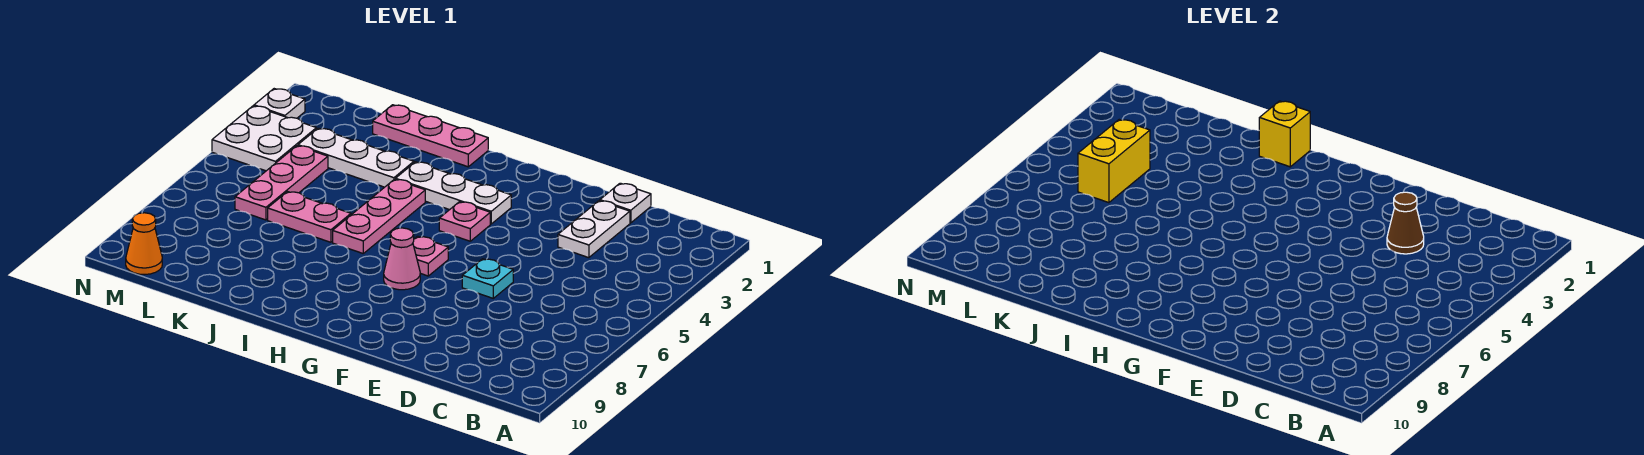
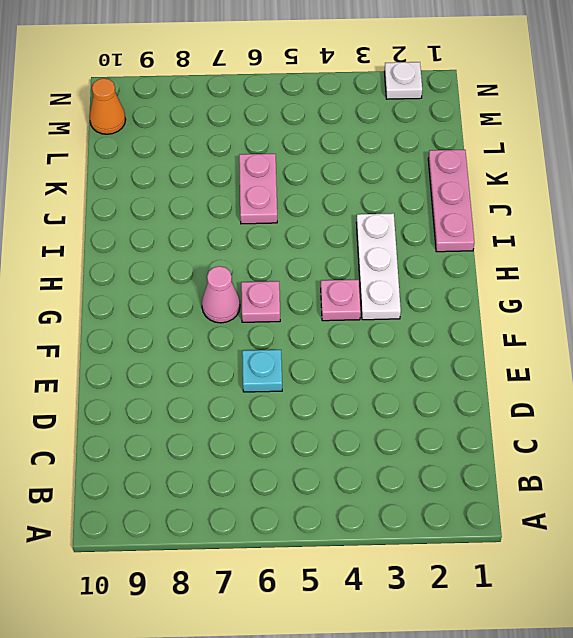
none -> white plate D1 level 1
none -> white plate D2:D3 level 1
none -> pink plate I4:I6 level 1

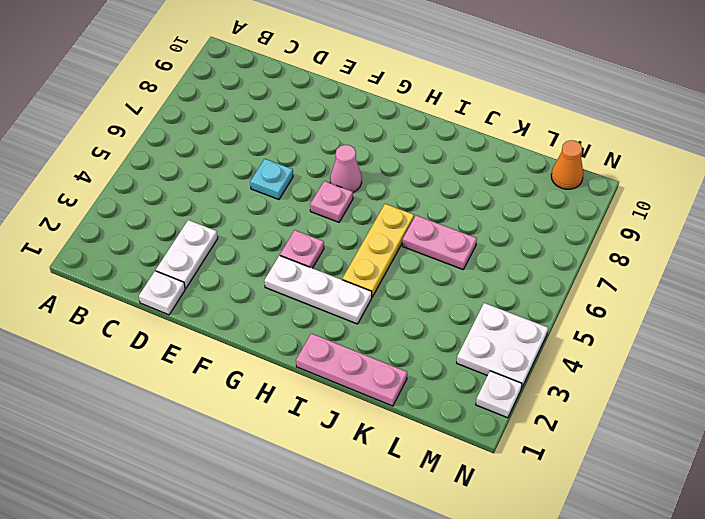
yellow plate I4:I6 level 1 -> pink plate I4:I6 level 1
none -> white plate J3:L3 level 1
none -> pink plate L4:L6 level 1
none -> brown cone D3 level 2

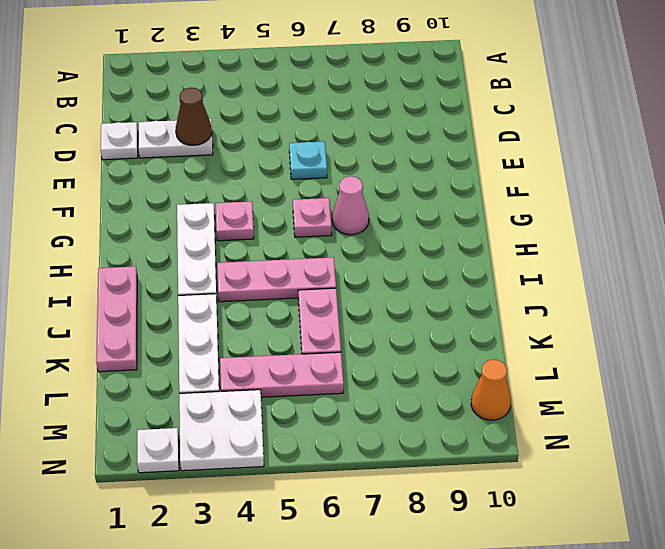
none -> yellow brick I1 level 2
none -> yellow brick L4:L5 level 2

